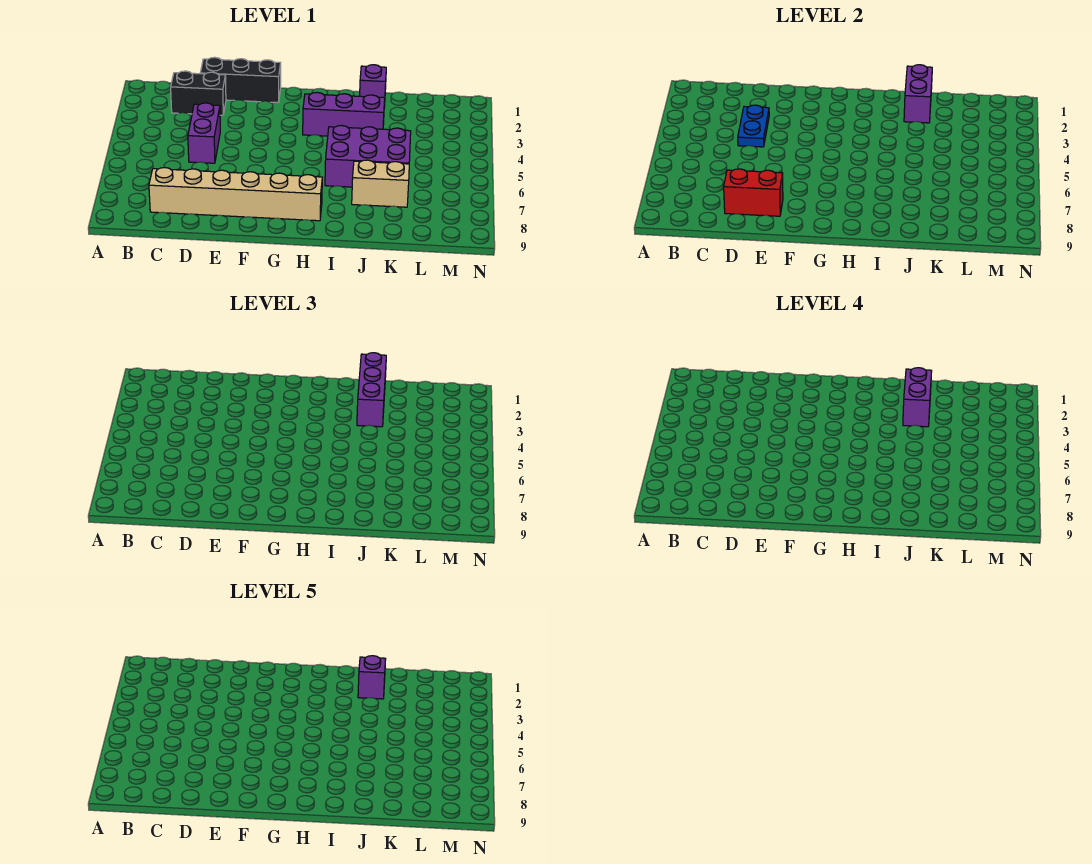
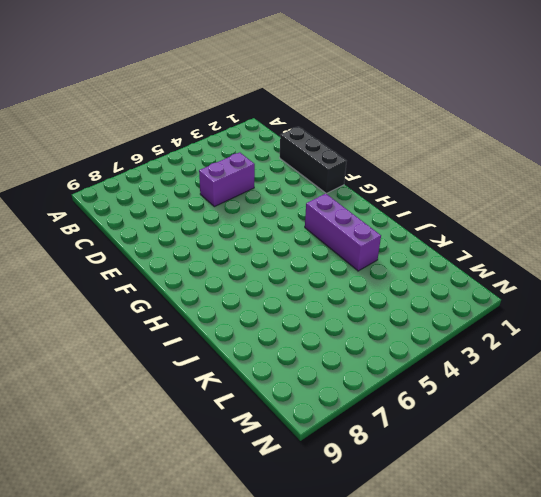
none -> black brick C2:D2 level 1
none -> tan brick C8:H8 level 1
none -> purple brick I5:K6 level 1

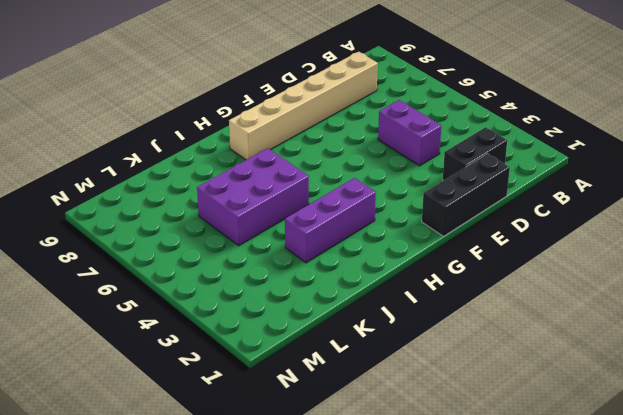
none -> purple brick J1 level 1
none -> tan brick J7:K7 level 1
none -> blue plate D3:D4 level 2

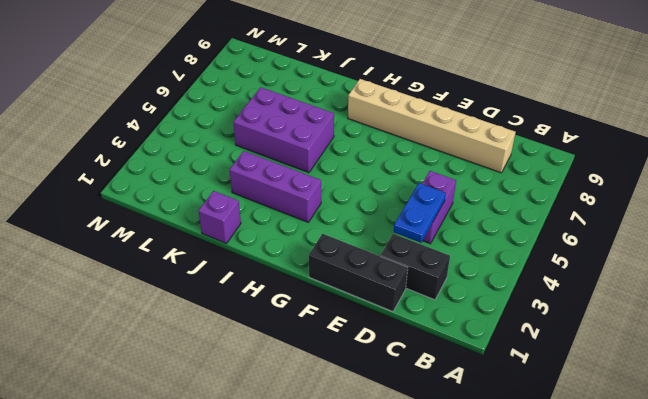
none -> tan brick J7:K7 level 1
none -> red brick D8:E8 level 2
none -> purple brick J1:J2 level 2

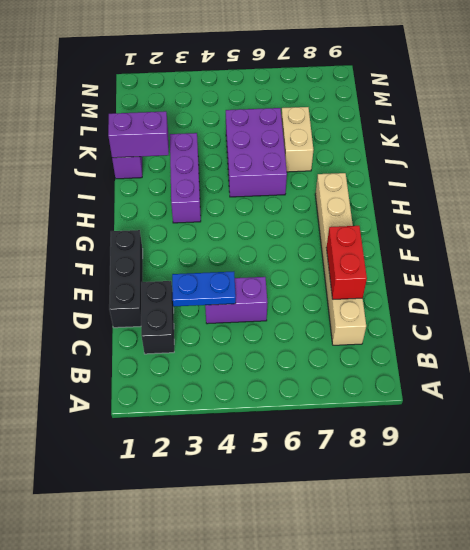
none -> purple brick J1:J3 level 3
none -> purple brick J2:J3 level 4
none -> purple brick J2 level 5

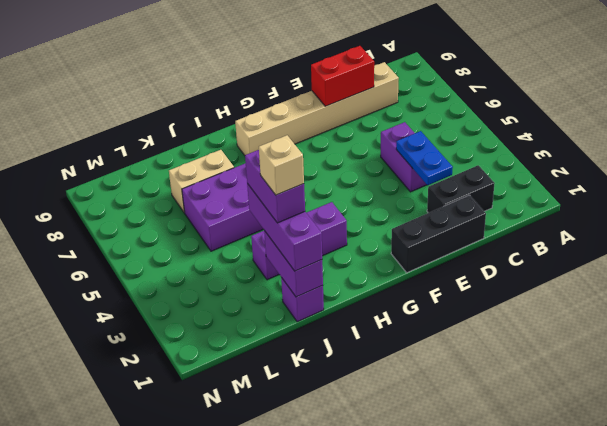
tan brick J2 level 5 -> purple brick J2 level 5

